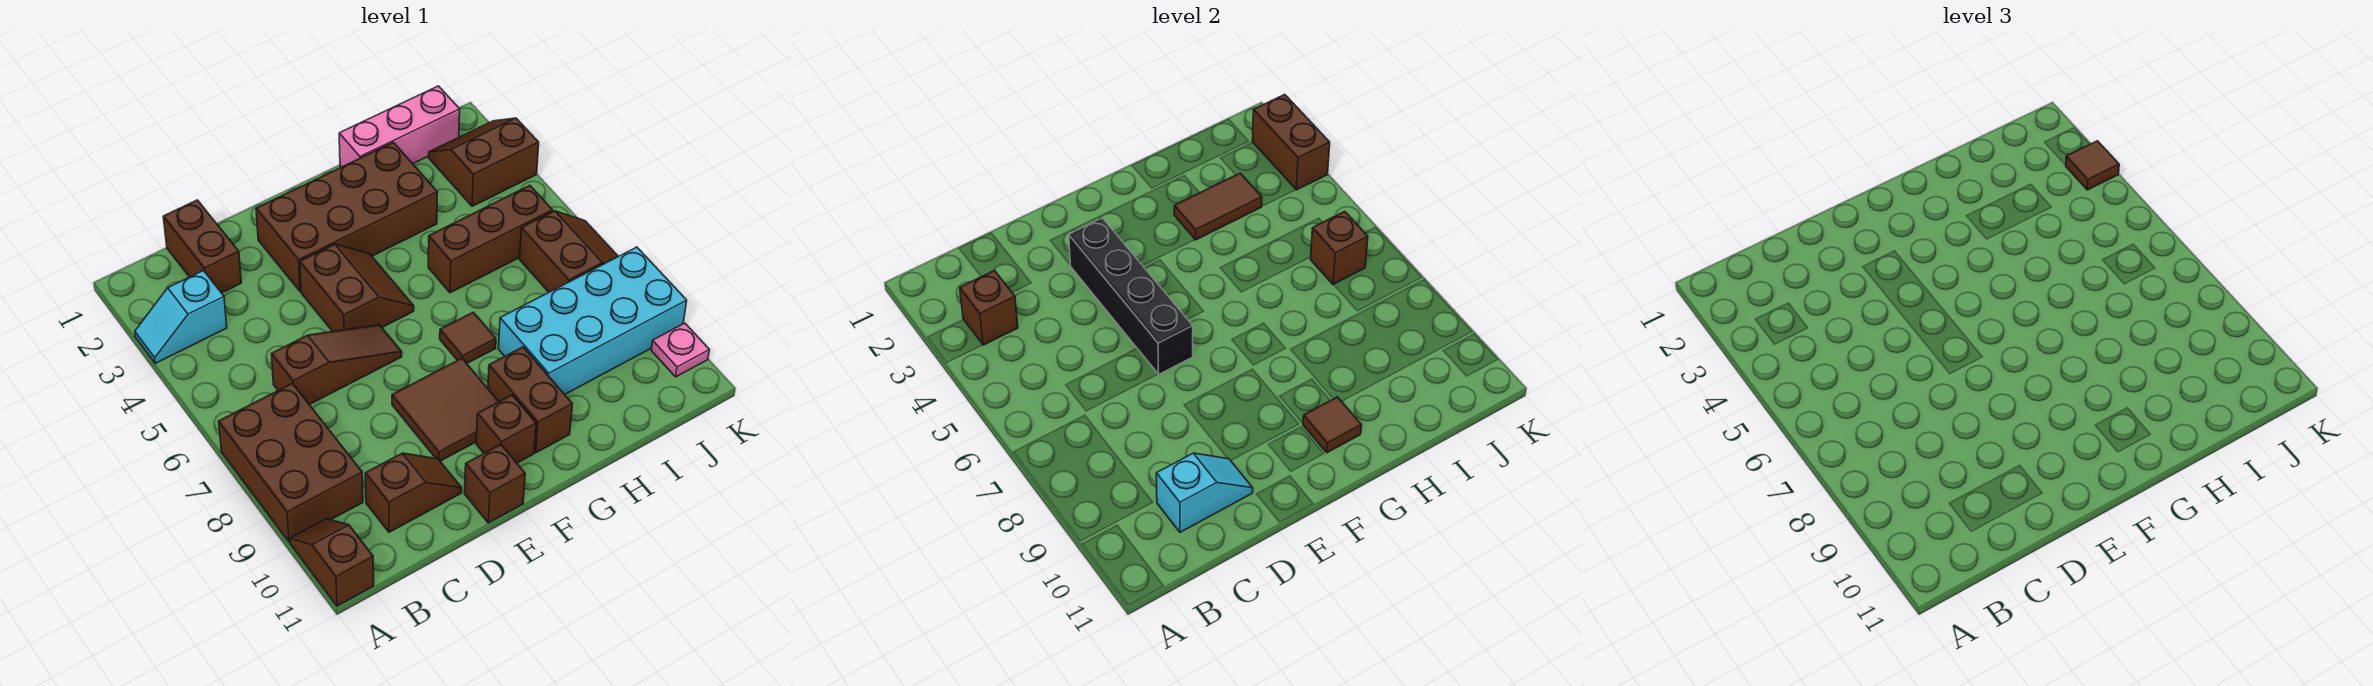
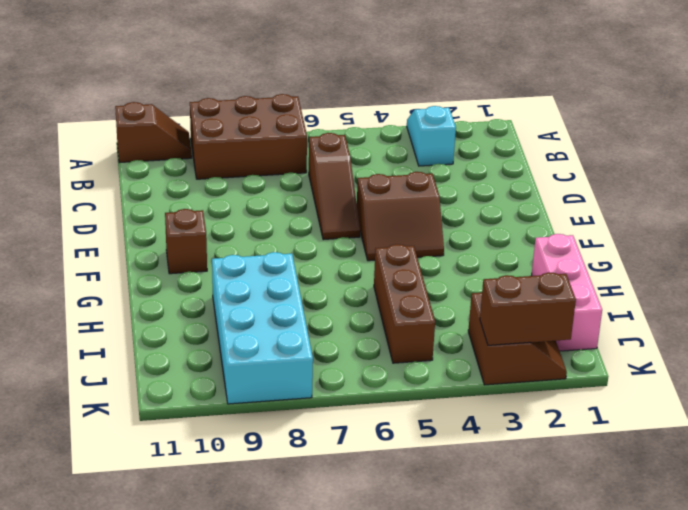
none -> brown brick C1:C2 level 1
none -> brown slope C10:D10 level 1 top C
none -> brown brick E2:H3 level 1

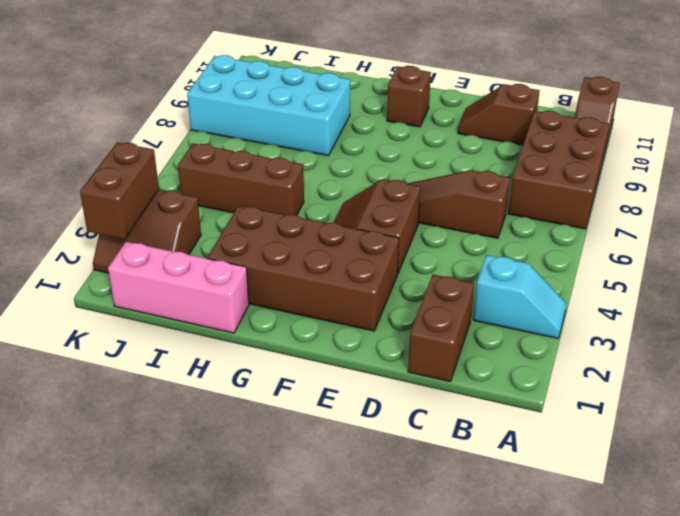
none -> brown tile E8:F9 level 1
none -> brown brick E11 level 1
none -> brown tile G7 level 1

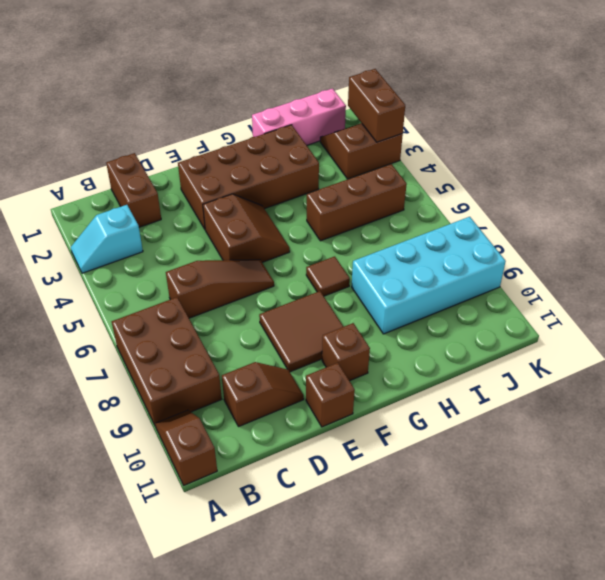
none -> brown brick G9:G10 level 1
none -> brown slope J6:K7 level 1 top J
none -> pink plate K10 level 1

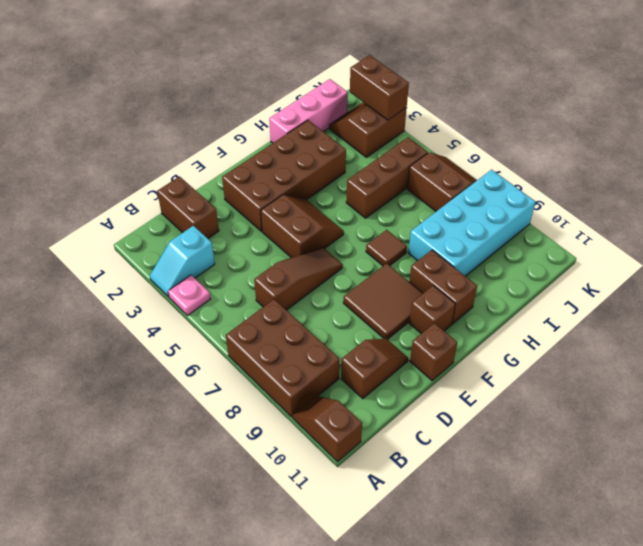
pink plate A4 level 1 -> pink plate K10 level 1
none -> brown brick B3 level 2
none -> cyan slope C10:D10 level 2 top C
none -> black brick E3:E6 level 2

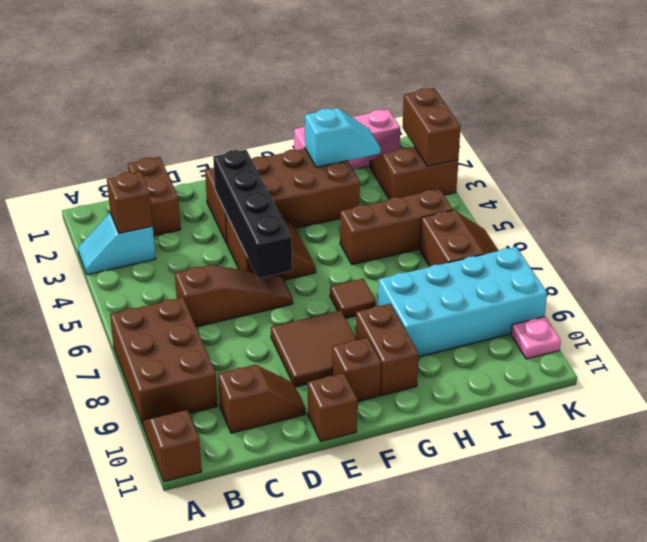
cyan slope H2:I2 level 2 top H -> cyan slope C10:D10 level 2 top C
none -> brown tile G10 level 2
none -> brown tile H3:I3 level 2
none -> brown brick J6 level 2

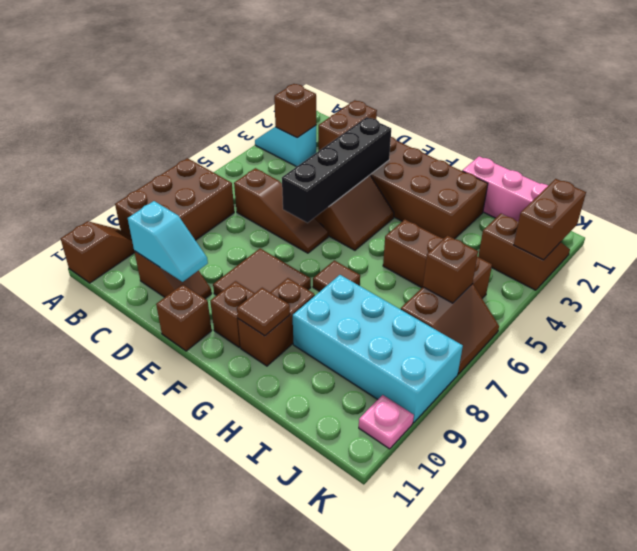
none -> brown tile H3:I3 level 2
none -> brown tile K3 level 3

